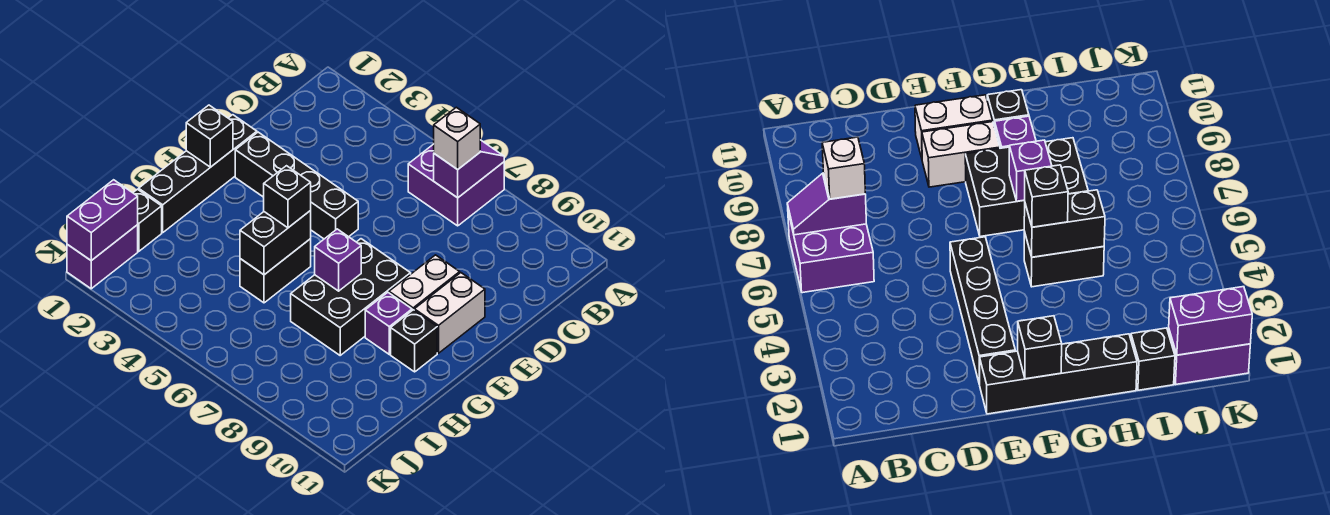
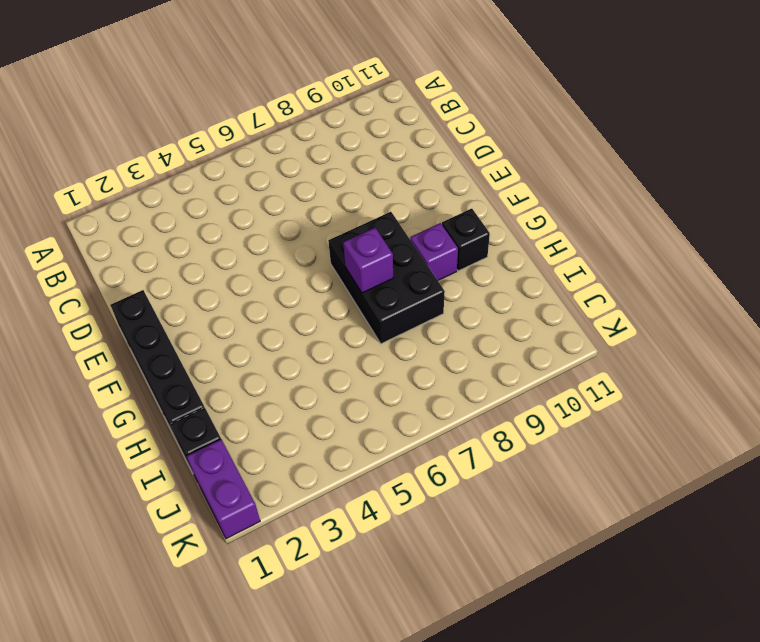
none -> purple brick A6:B7 level 1
none -> black brick E2:E5 level 1
none -> white brick E9:F9 level 1

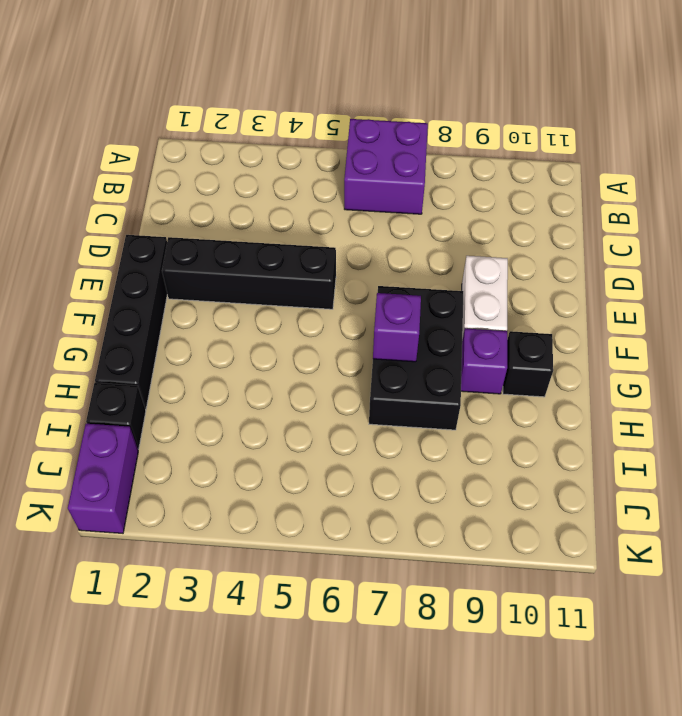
none -> white brick E10:F10 level 1
none -> black brick G5:H5 level 1
none -> purple slope A7:B7 level 2 top B

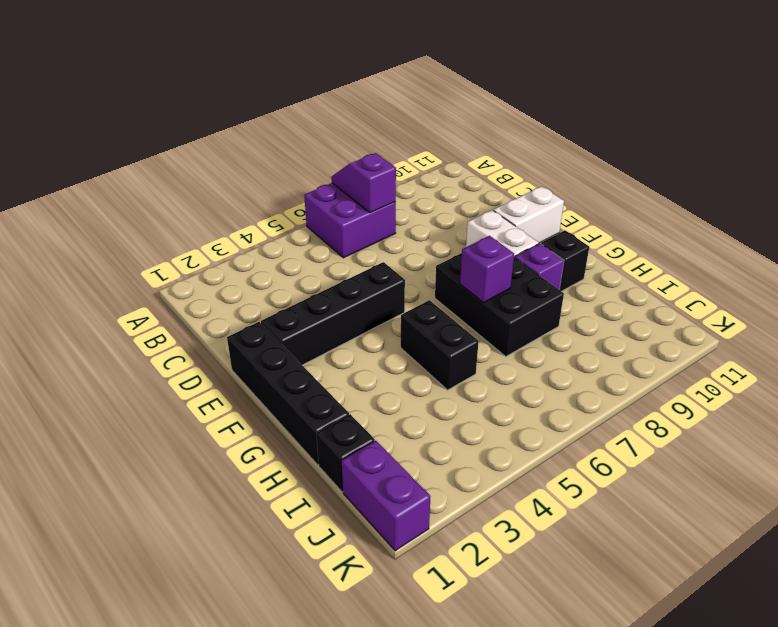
white brick E10:E11 level 1 -> white brick E10:F10 level 1
none -> black brick F1 level 2
none -> black brick G5:H5 level 2
none -> purple brick J1:K1 level 2

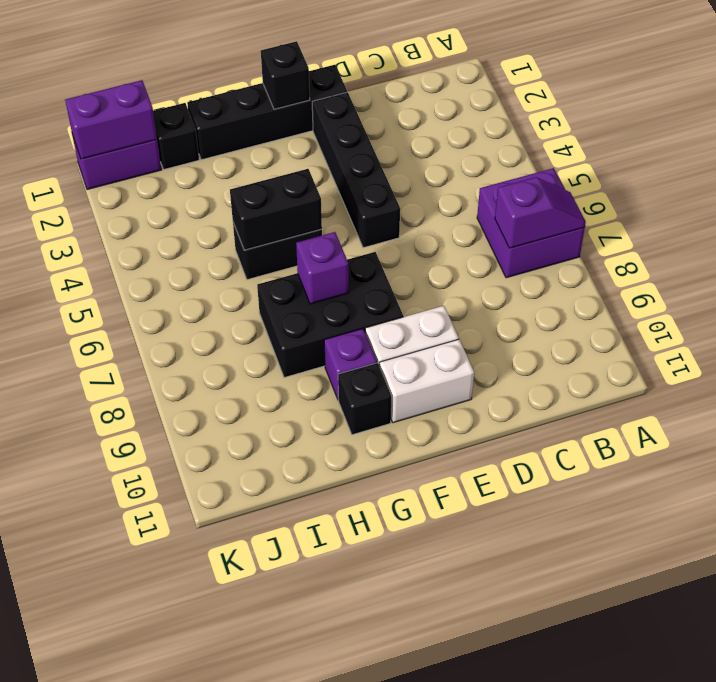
none -> white brick B7 level 3
none -> black brick G5 level 3

